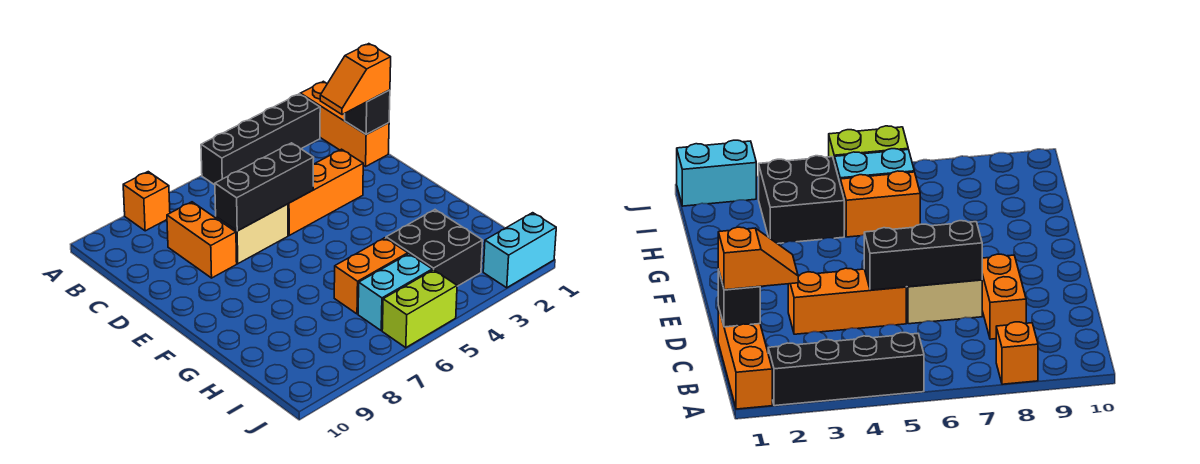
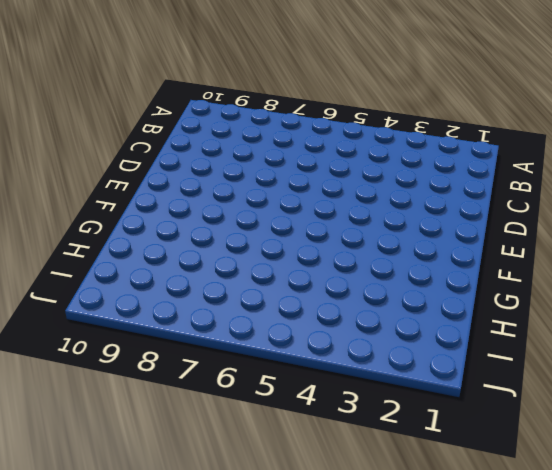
none -> orange brick A1:C1 level 1
none -> black brick A2:A5 level 1
none -> orange brick A8 level 1

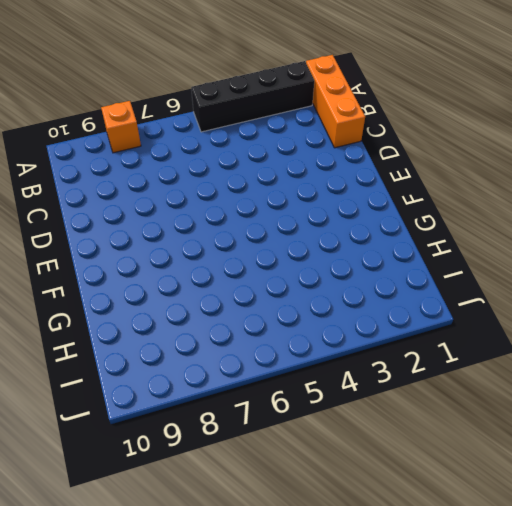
none -> orange brick C8:D8 level 1
none -> orange brick D3:D5 level 1
none -> tan brick D6:D7 level 1

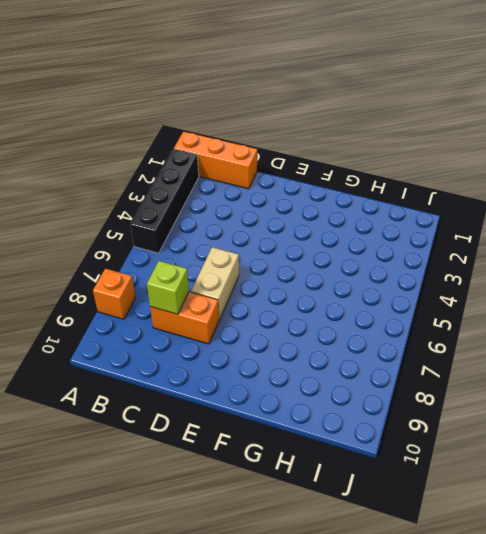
lime brick C8 level 2 -> none
none -> orange brick D3:D5 level 1
none -> black brick H3:I4 level 1
none -> orange brick H5:H6 level 1

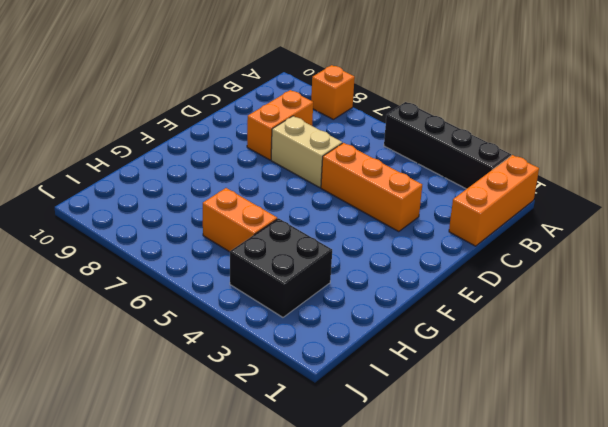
none -> cyan brick I5:I6 level 1
none -> cyan brick J1:J2 level 1
none -> lime brick J5:J6 level 1

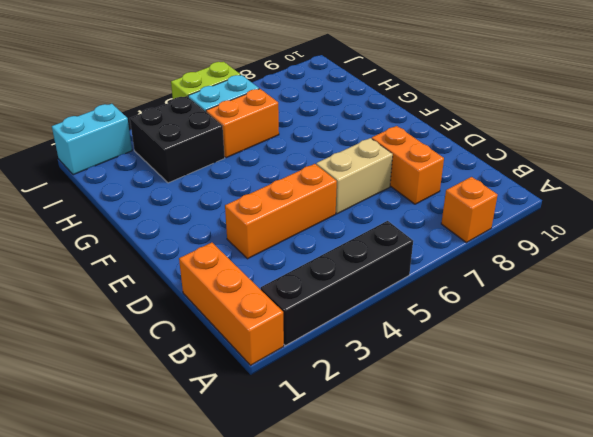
none -> black brick C1 level 2
none -> black brick D5:D7 level 2
none -> orange slope C1:C2 level 3 top 1

